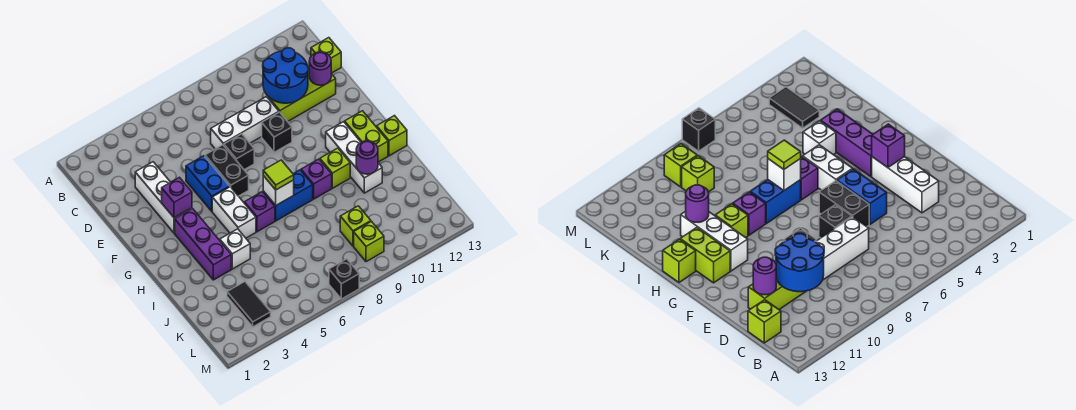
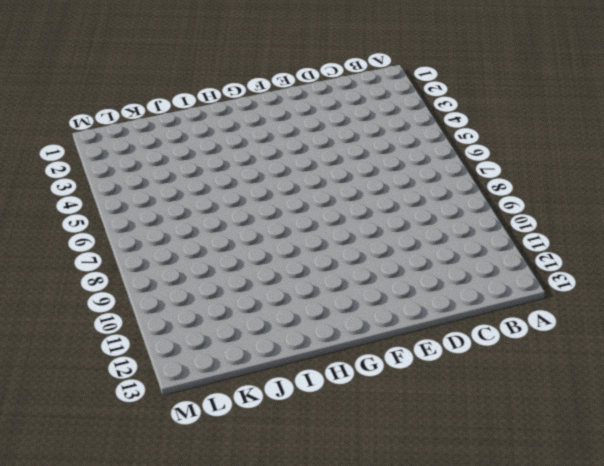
none -> lime brick C13 level 1
none -> white brick D3:F3 level 1
none -> white brick D7:D9 level 1

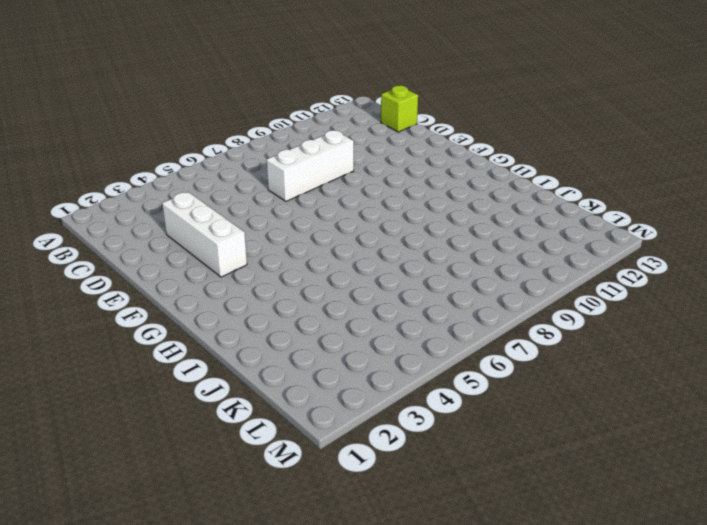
none -> lime brick D10:D12 level 1
none -> blue brick E5:F5 level 1
none -> black brick E6:F6 level 1

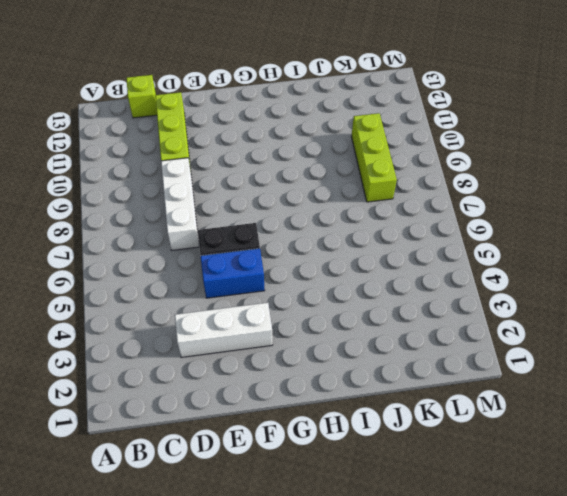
lime brick K8:K10 level 1 -> lime brick K9 level 1
none -> black brick E7 level 1
none -> black brick E9 level 1
none -> purple brick G3:I3 level 1

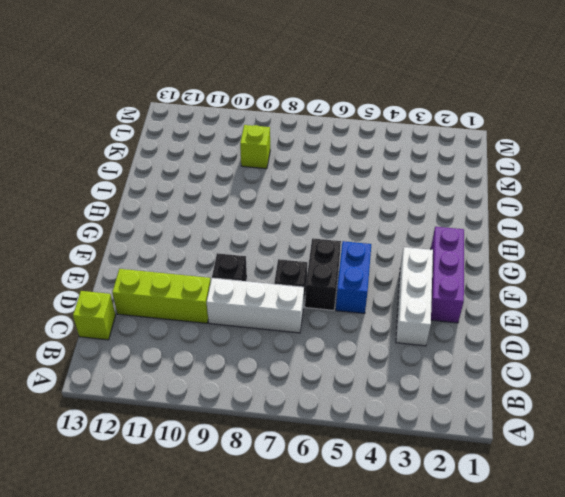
purple brick E2:G2 level 1 -> purple brick G3:I3 level 1
none -> white brick G5:H5 level 1
none -> white brick G11:I11 level 1
none -> lime brick G12:H12 level 1

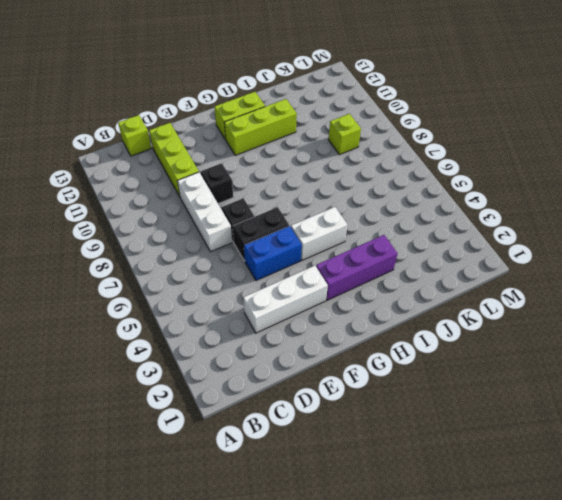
lime brick G11:I11 level 1 -> white brick G11:I11 level 1
none -> purple brick H6 level 1
none -> blue brick H7:H8 level 1
none -> purple brick H9 level 1

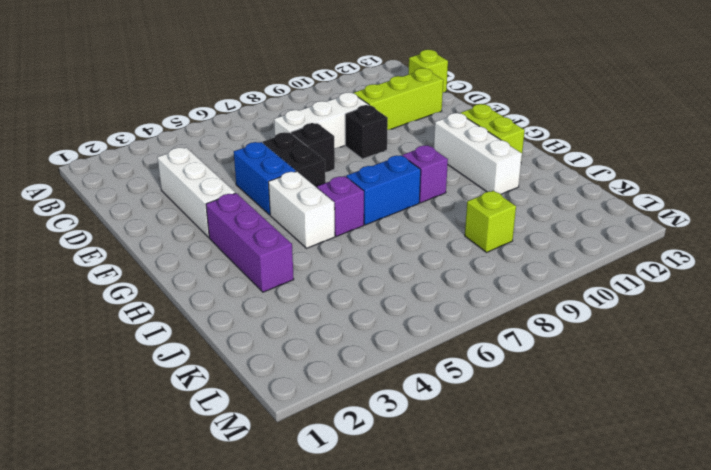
none -> lime brick H10 level 1
none -> lime brick H13 level 1
none -> white brick I4 level 1

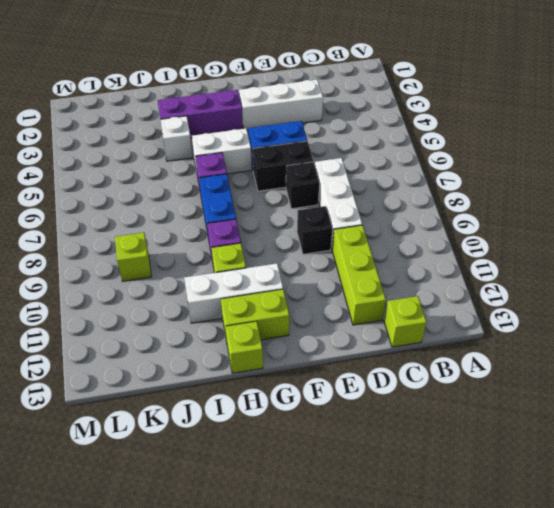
none -> black tile K3:L3 level 1
none -> lime brick L9 level 1
none -> black brick M7 level 1

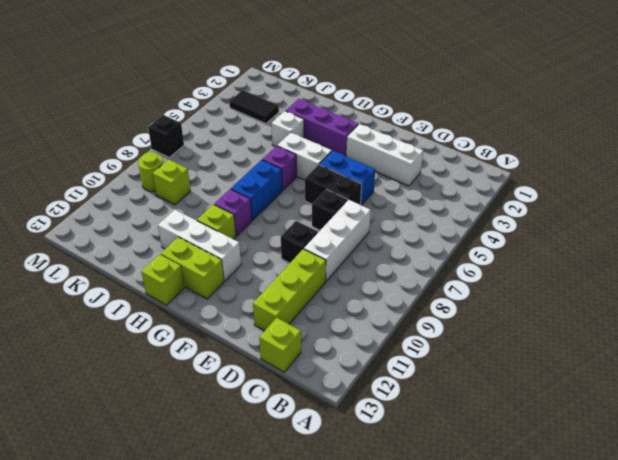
lime round brick L9 level 1 -> lime brick L9 level 1
none -> blue round brick C10:D11 level 2
none -> purple round brick D12 level 2
none -> purple brick F3 level 2

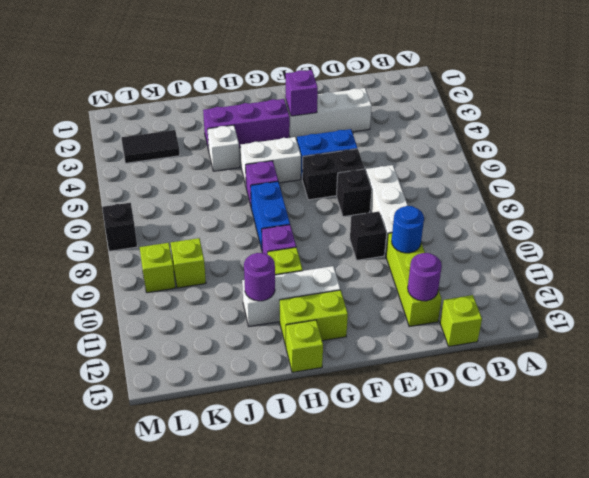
blue round brick D10 level 2 -> blue round brick C10:D11 level 2
none -> white brick H7 level 2
none -> lime tile H7 level 3

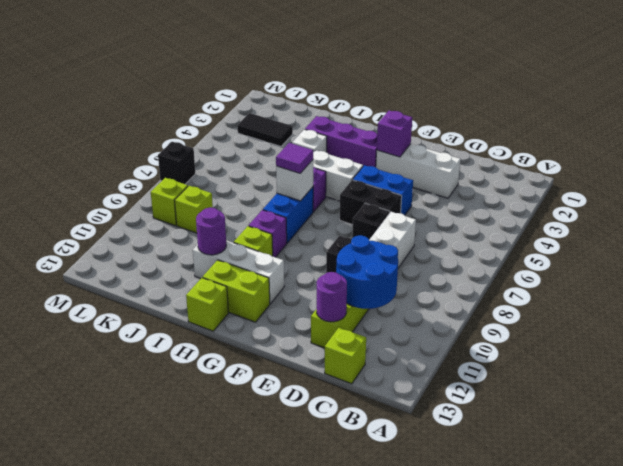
purple tile H7 level 3 -> lime tile H7 level 3

